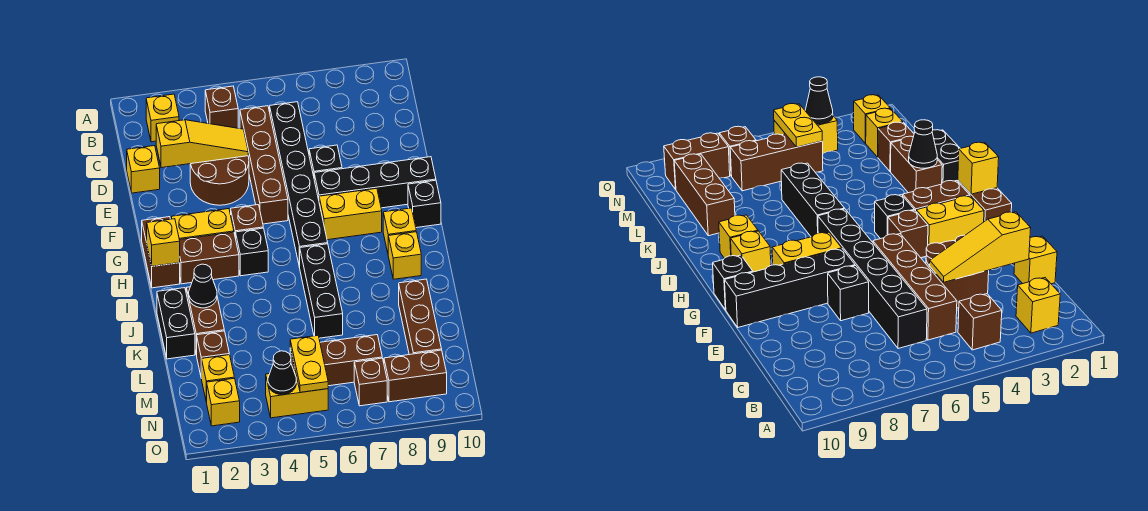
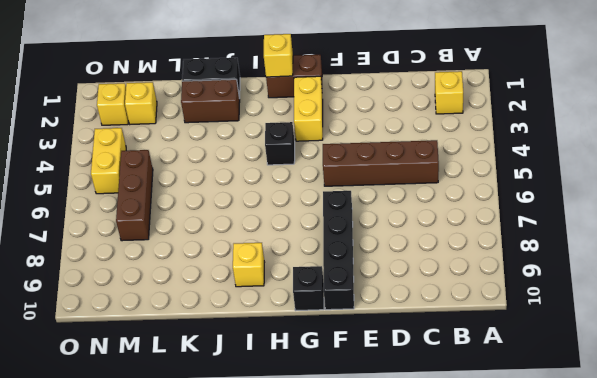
none -> brown brick B4 level 1
none -> black brick C6:H6 level 1
none -> yellow brick D1 level 1
none -> brown round brick D3:E4 level 1

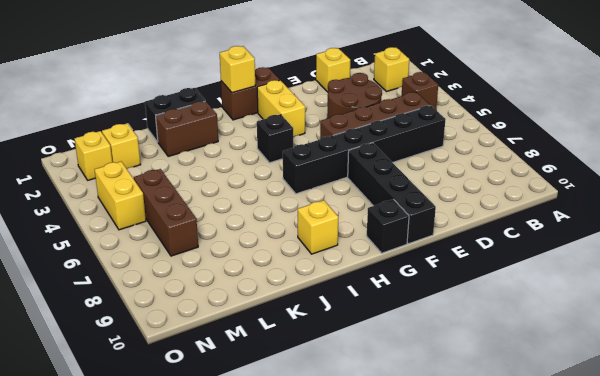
none -> black brick E7 level 1
none -> brown brick G4 level 1
none -> yellow brick G7:G8 level 1
none -> brown brick H2:H3 level 1

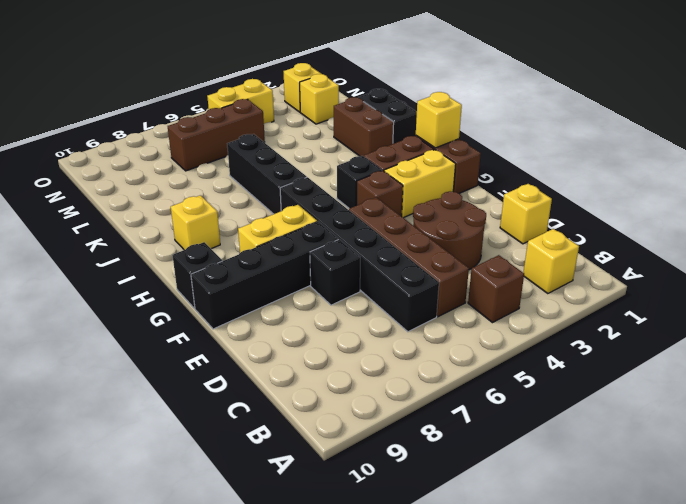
none -> yellow brick H9 level 1
none -> brown brick K9:M9 level 1
none -> brown brick L2 level 1
none -> brown brick N7 level 1

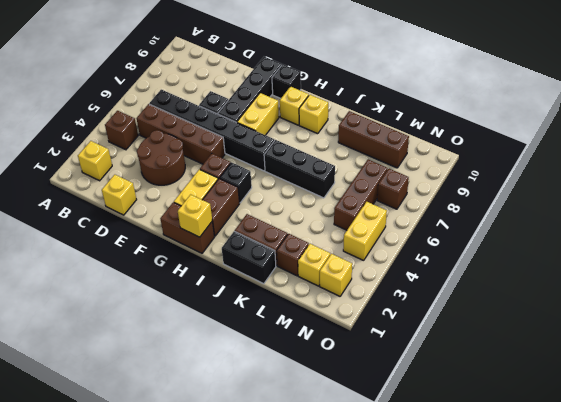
none -> brown brick N8:N9 level 1
none -> yellow slope D2:D4 level 2 top 2
none -> black cone J2 level 2
none -> yellow plate M5:N5 level 2

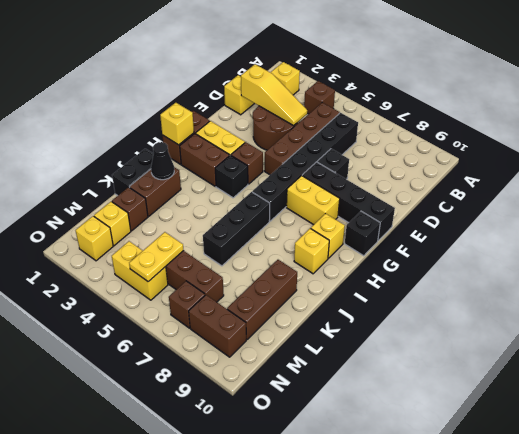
none -> black cone N4 level 2

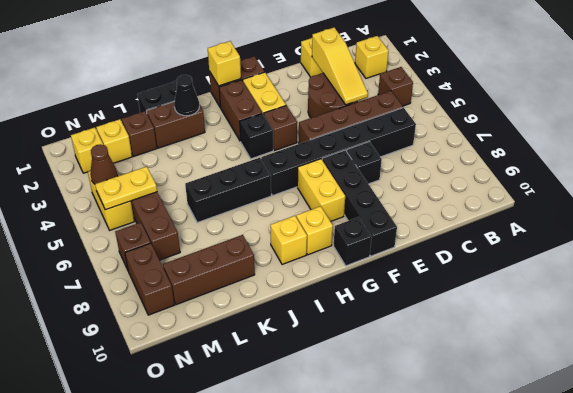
brown cone N4 level 2 -> black cone N4 level 2

